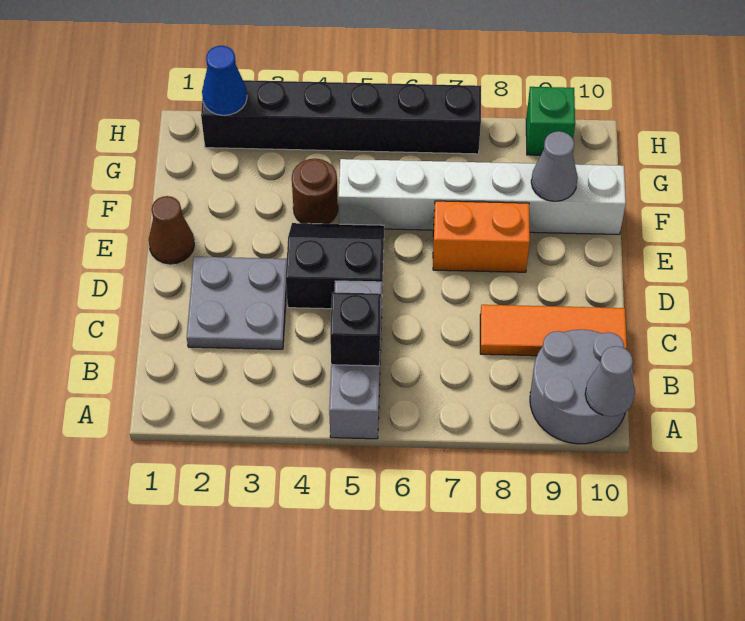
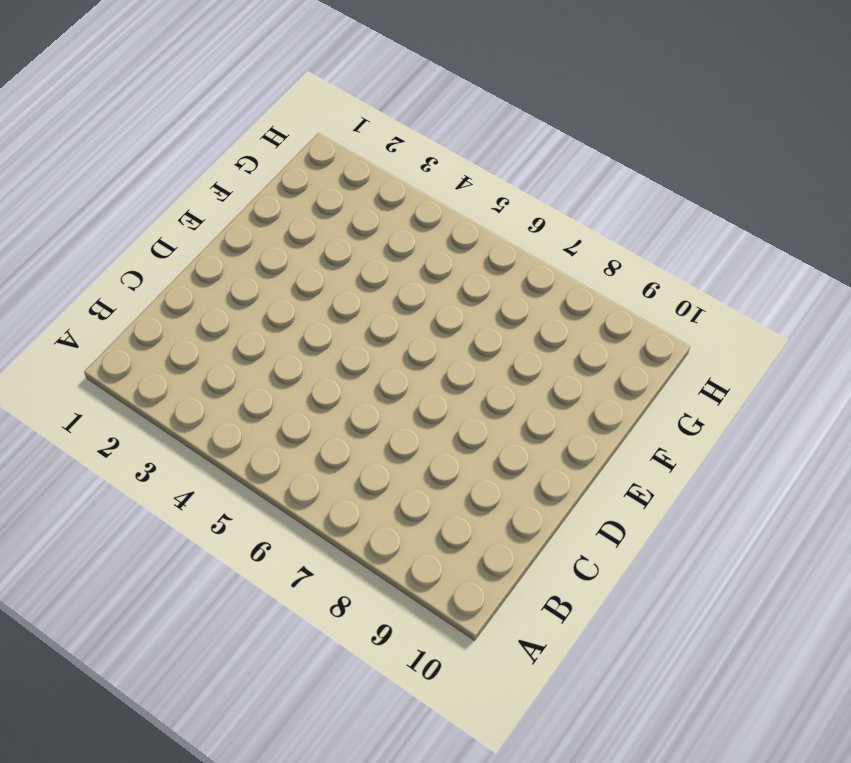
none -> grey brick A5:C5 level 1
none -> grey round brick A9:B10 level 1
none -> grey plate C2:D3 level 1

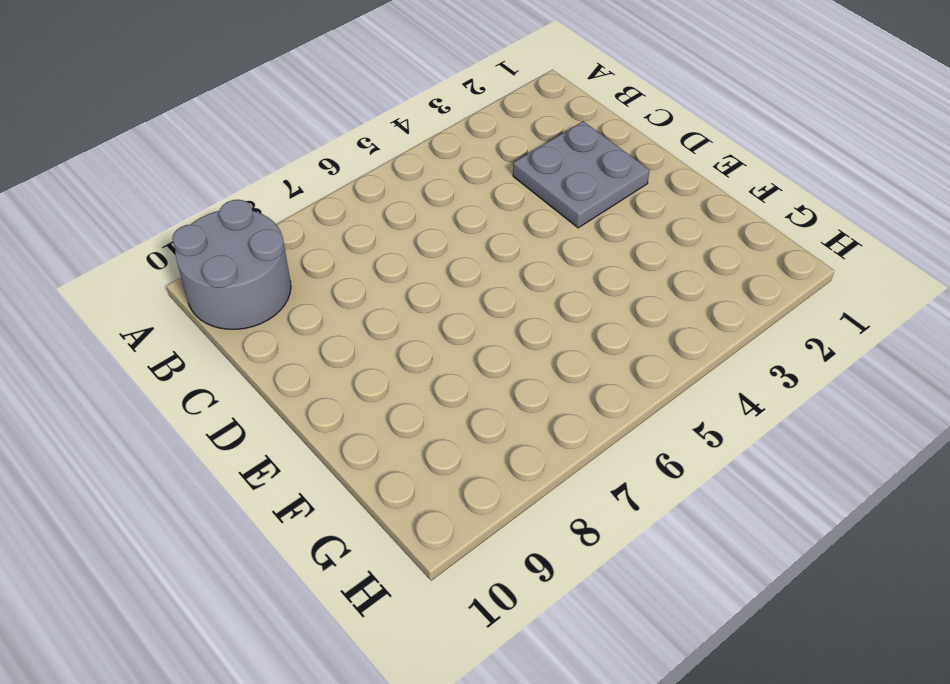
none -> grey brick A5:C5 level 1
none -> orange tile C8:C10 level 1
none -> black slope D4:E5 level 1 top D

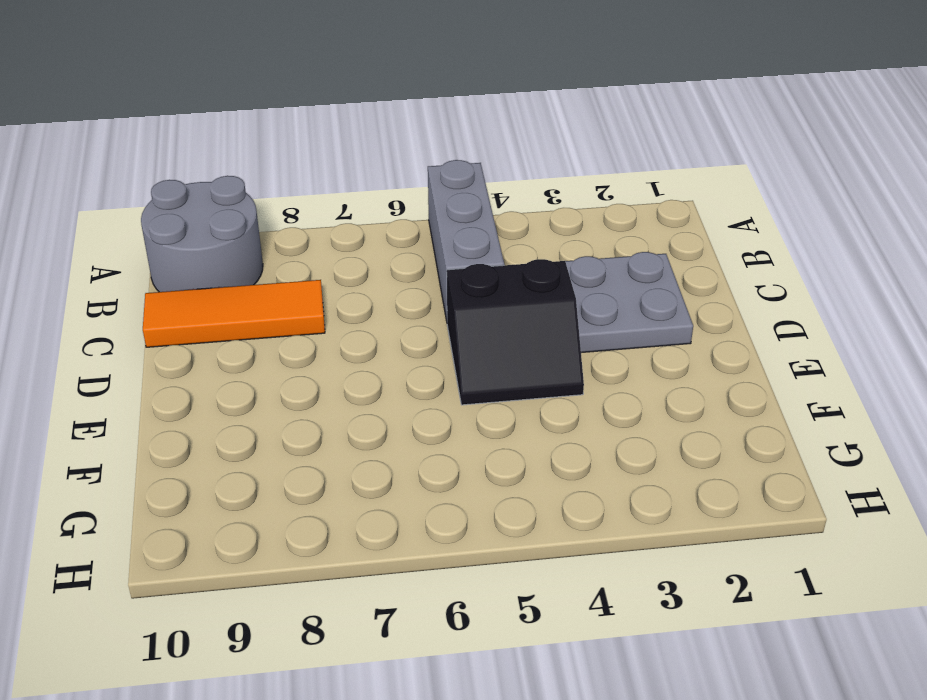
none -> brown cone E1 level 1
none -> orange brick E7:E8 level 1
none -> brown round brick F4 level 1

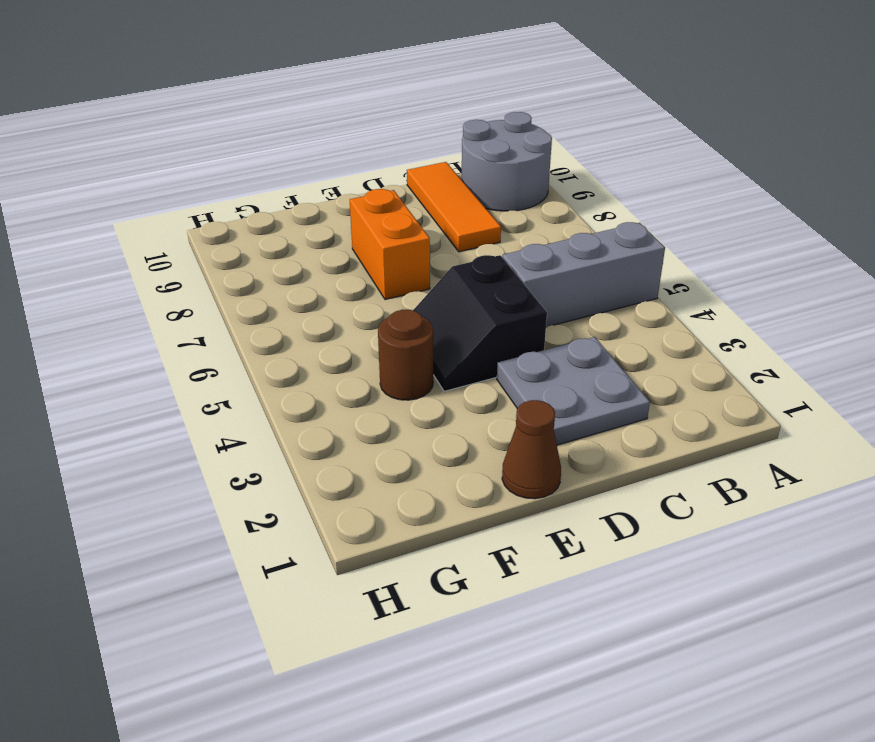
none -> white brick F5:F10 level 1
none -> black brick H2:H7 level 1
none -> green brick H9 level 1

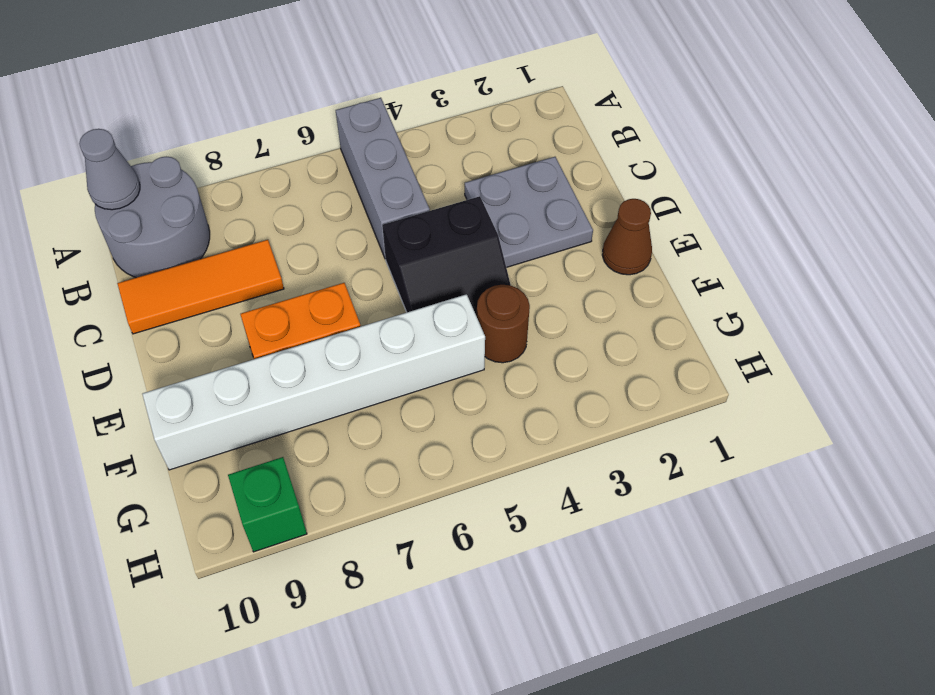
none -> black brick H2:H7 level 1
none -> black brick B5 level 2
none -> grey cone F9 level 2

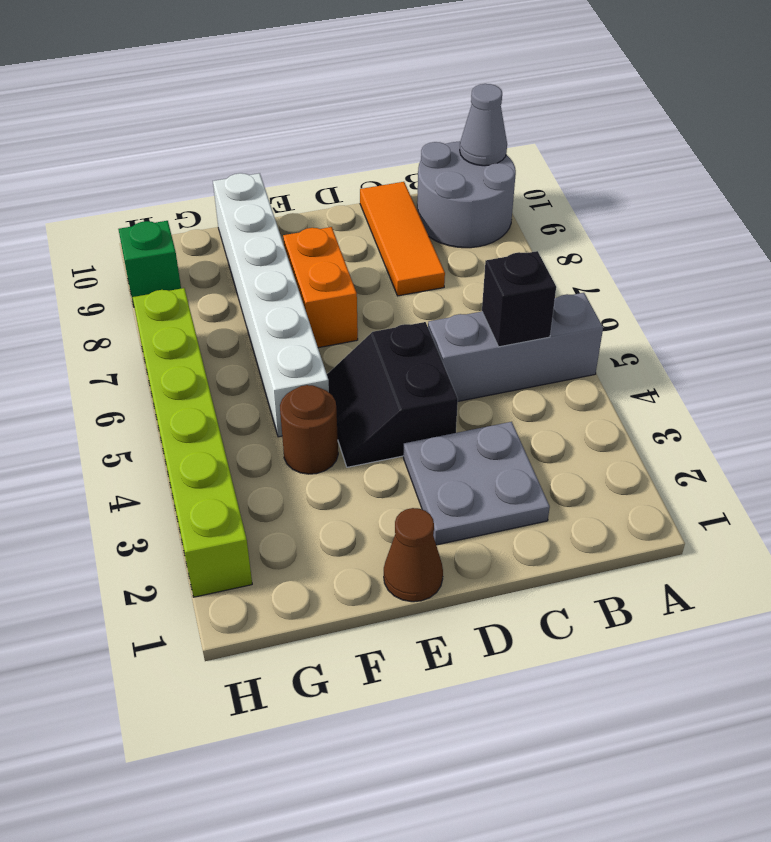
lime brick H2:H7 level 1 -> black brick H2:H7 level 1
none -> grey cone F9 level 2
none -> blue cone H2 level 2

